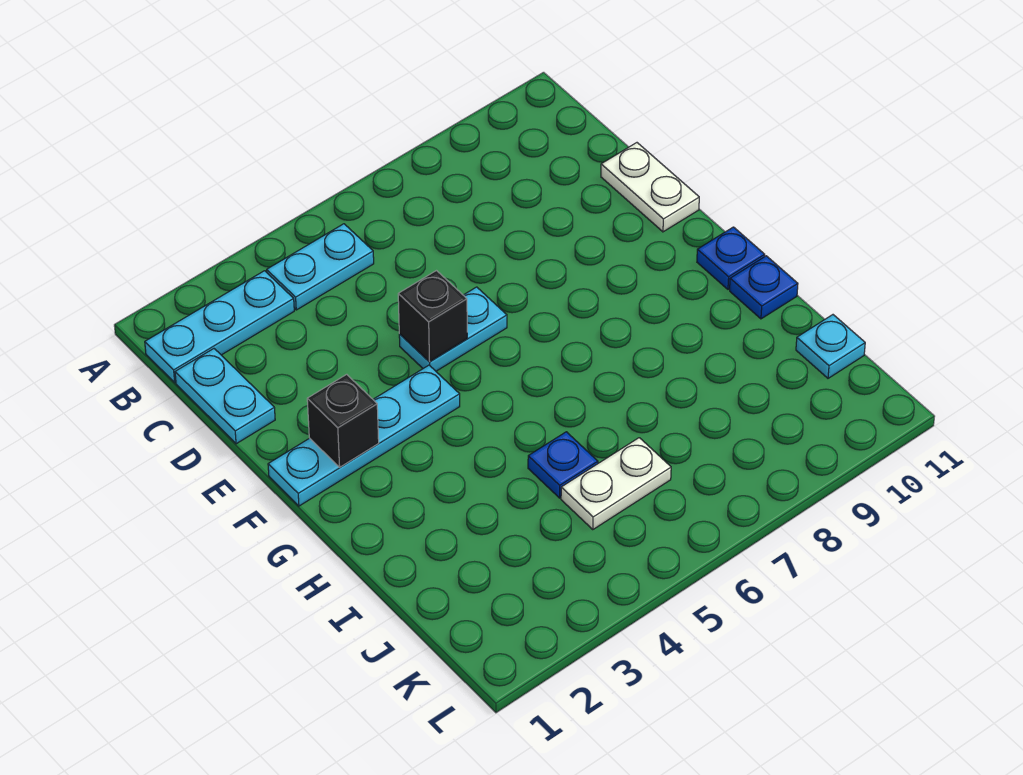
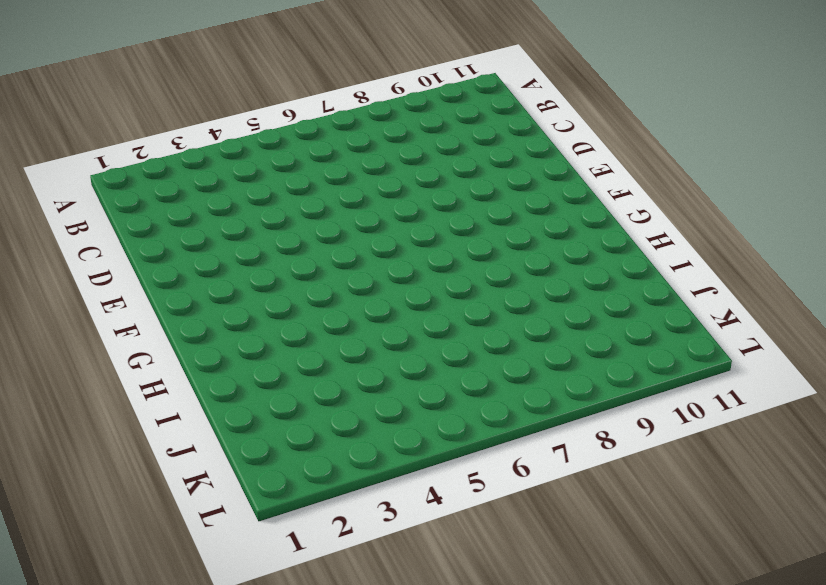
none -> cyan plate B1:B3 level 1
none -> cyan plate B4:B5 level 1
none -> cyan plate C1:D1 level 1

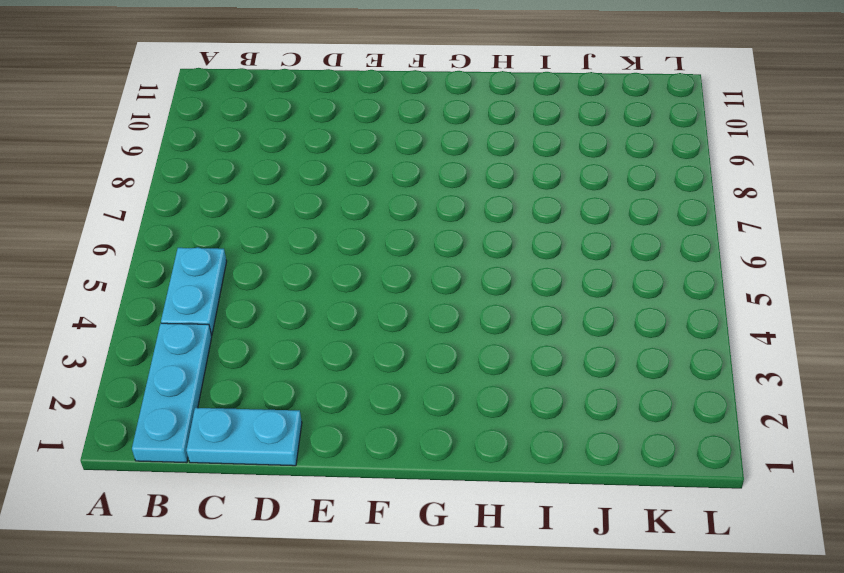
none -> white plate D11:E11 level 1
none -> cyan plate E5:E6 level 1
none -> cyan plate F1:F4 level 1

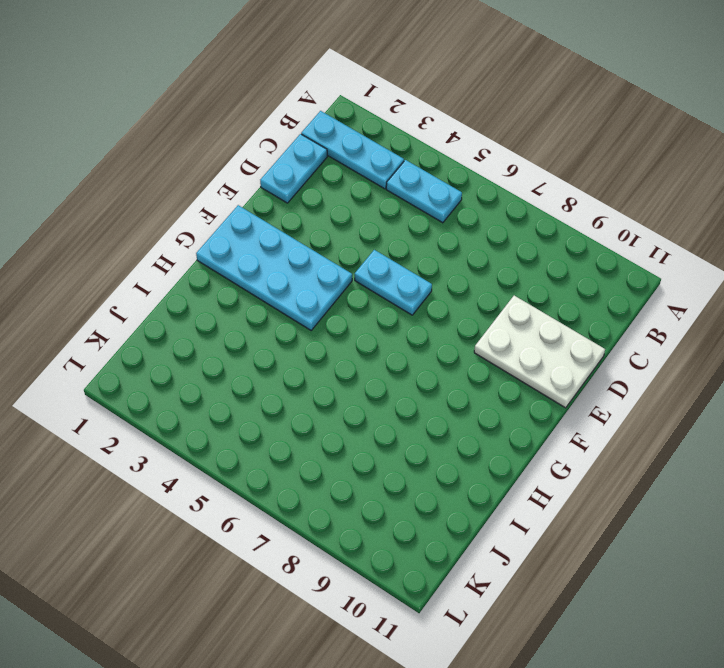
white plate D9:E11 level 1 -> white plate D11:E11 level 1
cyan plate F1:G4 level 1 -> cyan plate F1:F4 level 1
none -> blue plate G11 level 1
none -> blue plate H11 level 1
none -> blue plate I5 level 1

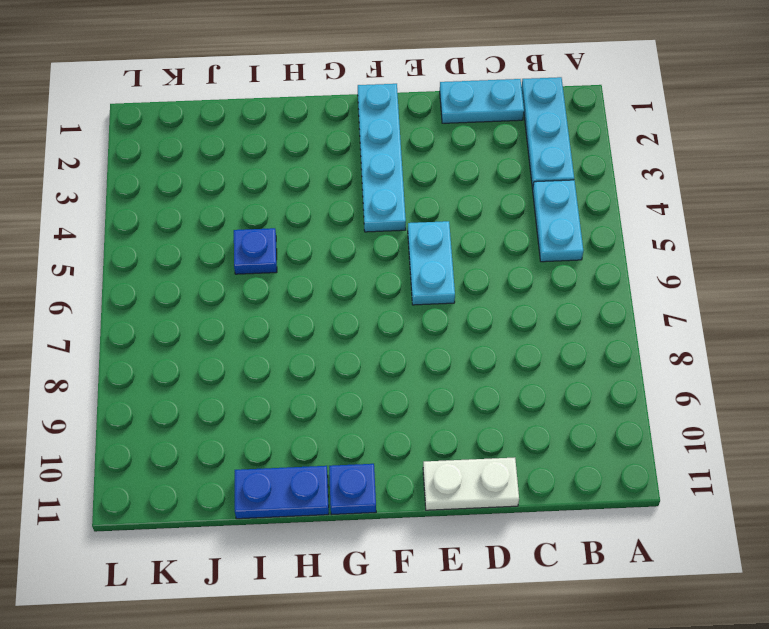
blue plate H11:I11 level 1 -> blue plate H11 level 1
none -> white plate J5:J6 level 1
none -> cyan plate J11 level 1
none -> black brick E5 level 2

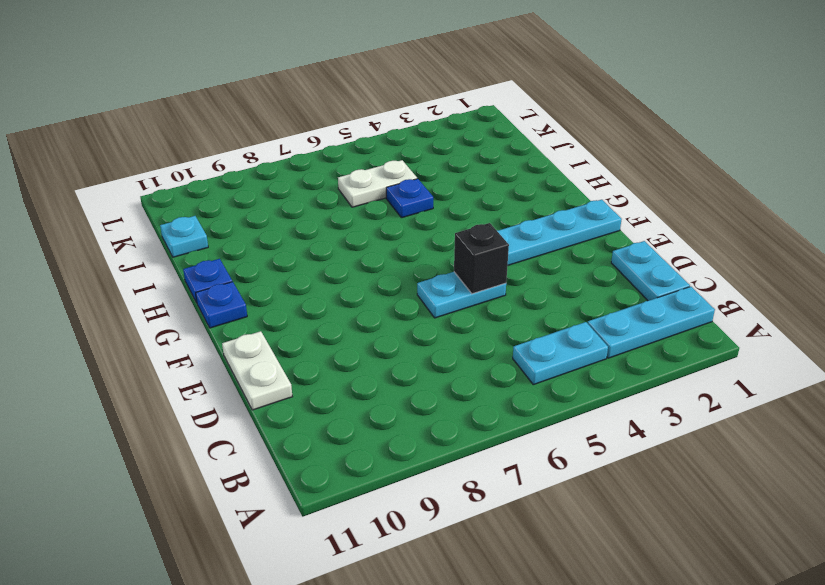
none -> black brick F2 level 2

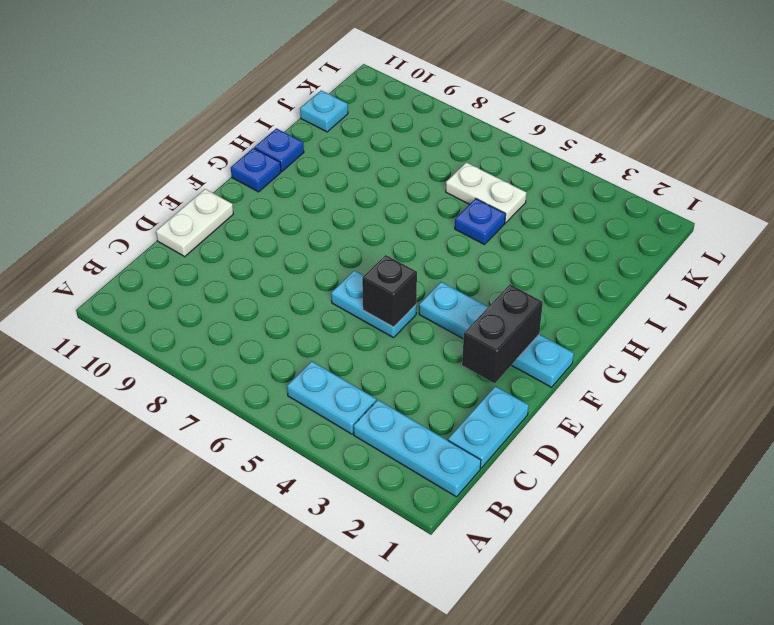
black brick E2:F2 level 2 -> black brick F2 level 2

